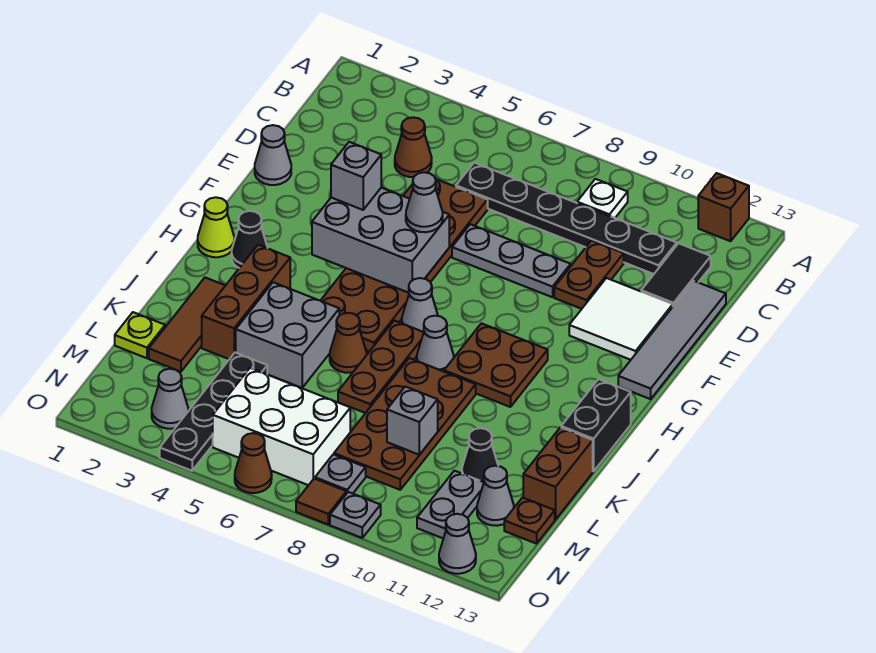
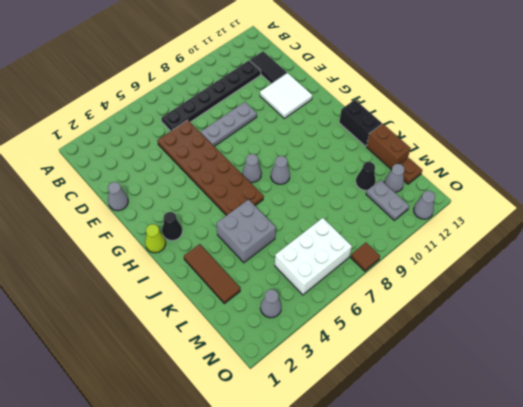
none -> brown brick A12 level 1
none -> white plate B9 level 1
none -> brown cone C4 level 1
none -> brown plate D10:E10 level 1

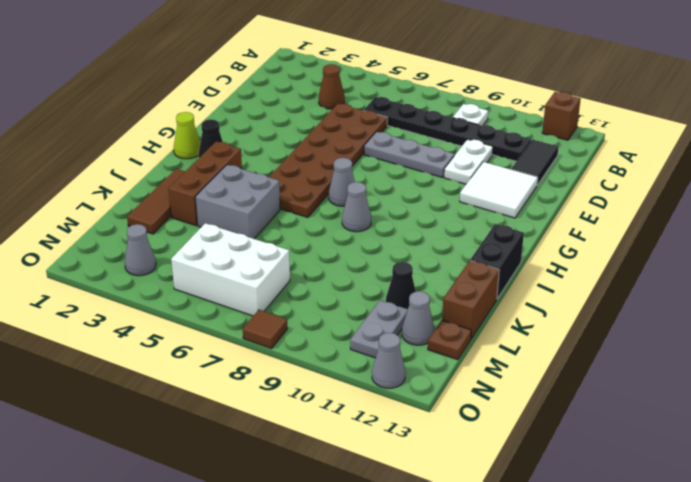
white plate D10:E10 level 1 -> brown plate D10:E10 level 1
none -> grey tile D13:G13 level 1
none -> grey cone E1 level 1
none -> brown plate H9:I10 level 1
none -> brown plate I7:K7 level 1

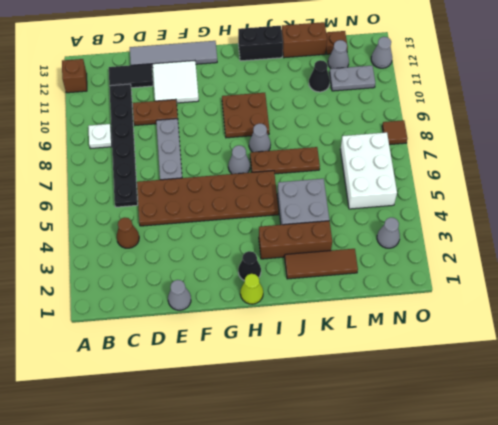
none -> brown cone J6 level 1
none -> brown plate J8:M9 level 1
none -> lime plate L1 level 1
none -> black plate L4:O4 level 1

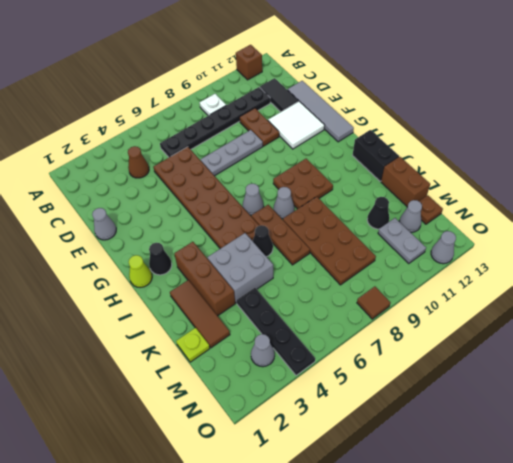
black cone J6 level 1 -> brown cone J6 level 1
none -> white brick M5:N7 level 1
none -> grey plate N8 level 1
none -> brown cone O6 level 1
none -> grey plate O9 level 1

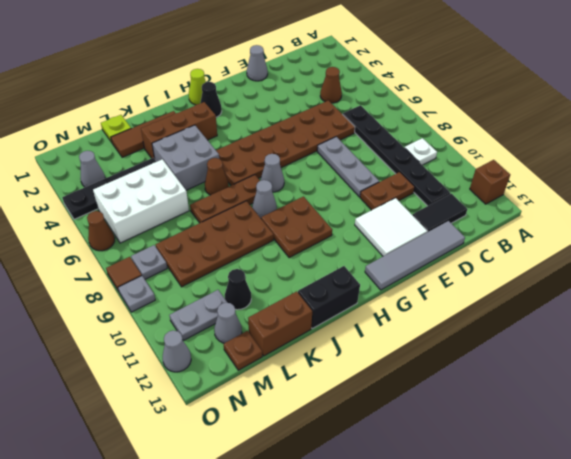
white brick L5:N6 level 1 -> white brick M5:N7 level 1
none -> grey brick F4:G6 level 2
none -> grey brick L9 level 2
none -> grey brick F4 level 3
none -> grey cone F6 level 3

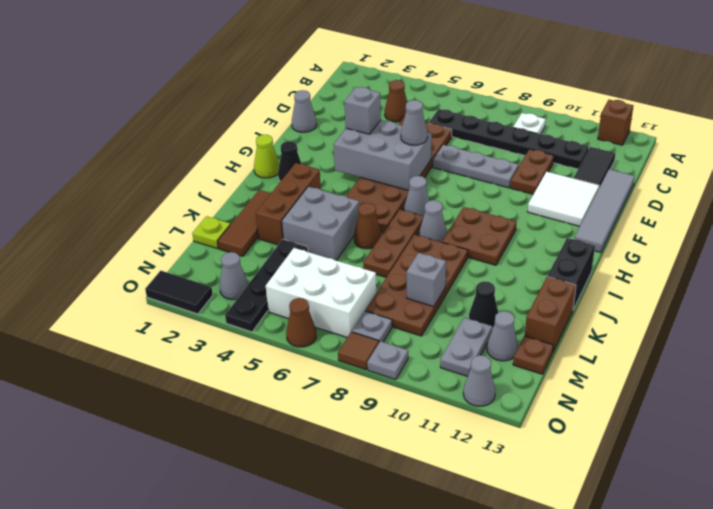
black tile O1:O2 level 1 -> none

